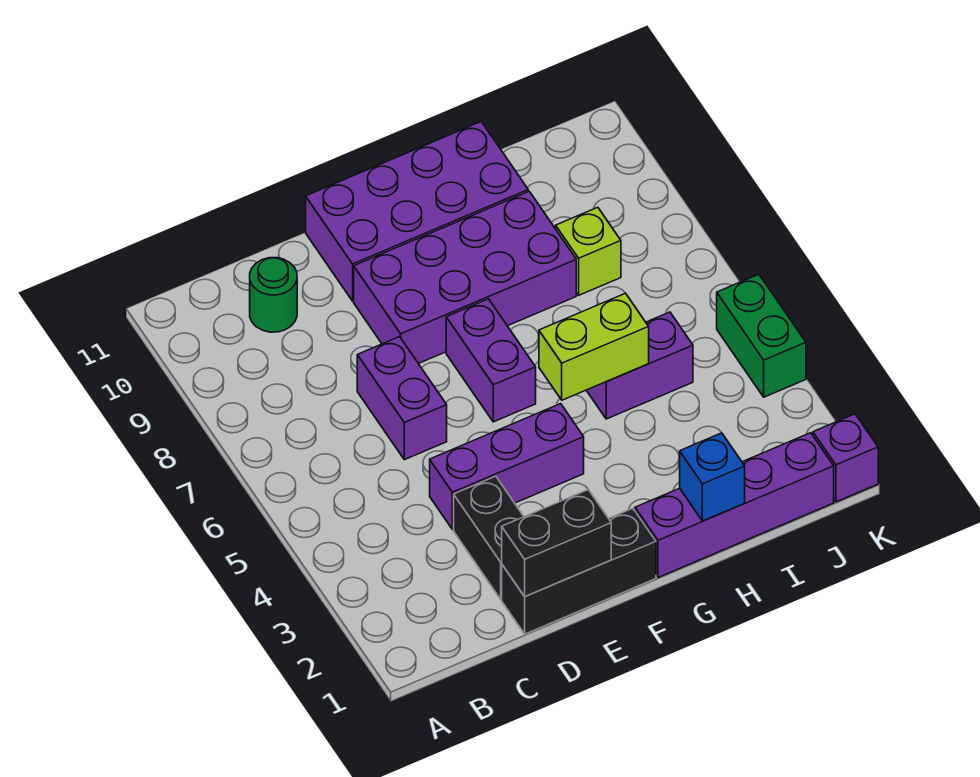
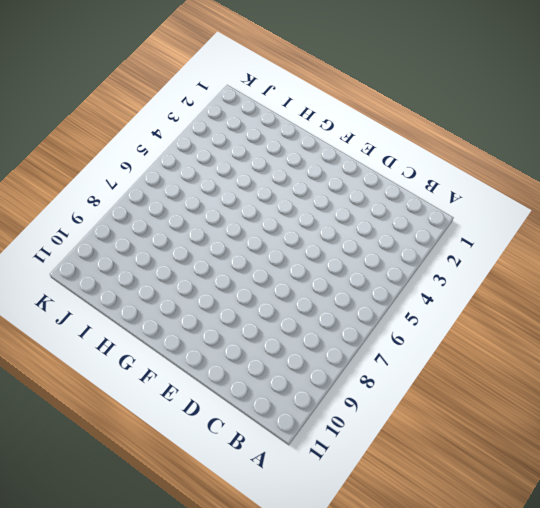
none -> green round brick C10 level 1
none -> black brick D1:F1 level 1
none -> black brick D2:D3 level 1

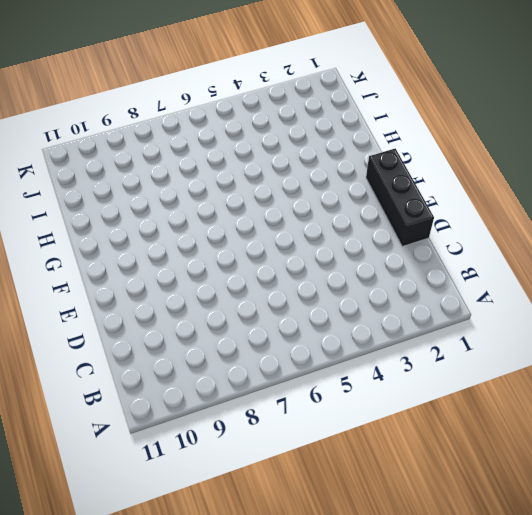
none -> green round brick C10 level 1
none -> black brick D2:D3 level 1
none -> purple brick D4:F4 level 1

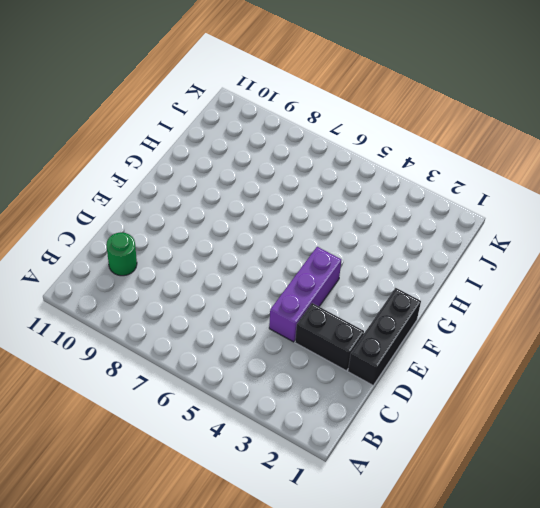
none -> purple brick D6:D7 level 1
none -> purple brick E8:H9 level 1
none -> purple brick E10:H11 level 1

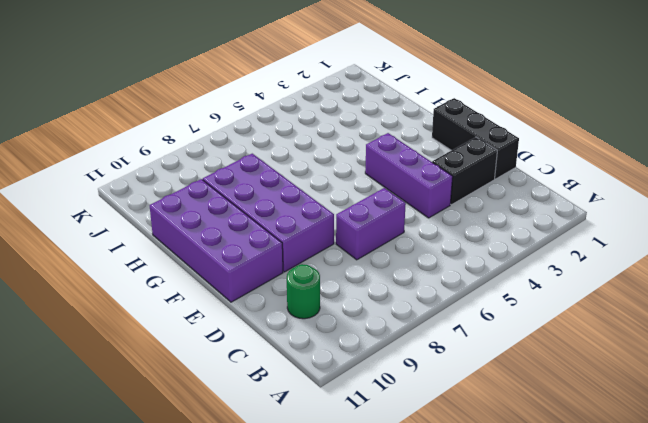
none -> purple brick F6:F7 level 1
none -> purple brick G1:J1 level 1
none -> purple brick H5:I5 level 1

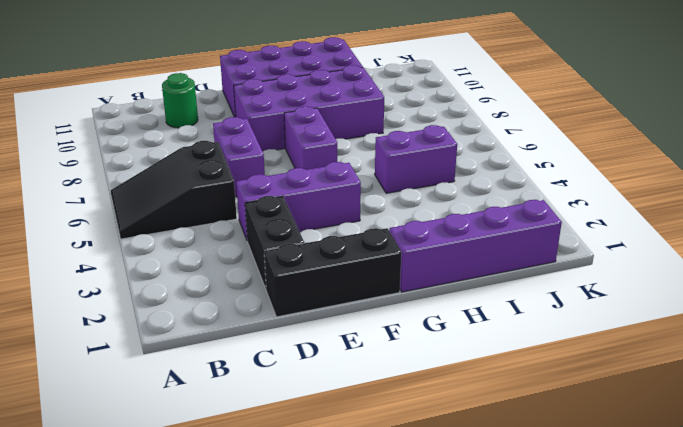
black slope A5:C6 level 1 top C -> none
none -> lime brick I8 level 1
none -> purple brick K1 level 1
none -> green brick K4:K5 level 1

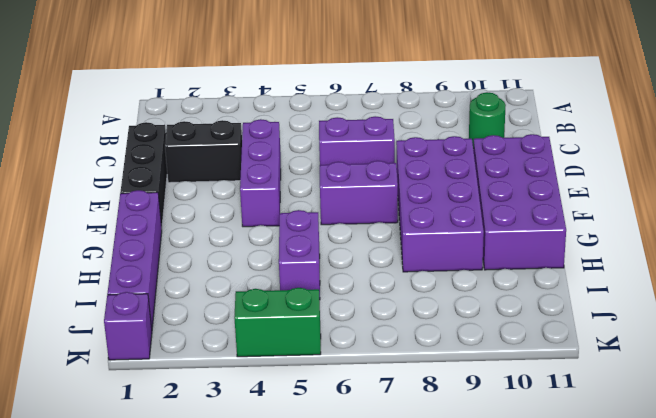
none -> lime brick I8 level 1
none -> black brick D1:E1 level 2
none -> lime brick G5:H5 level 2

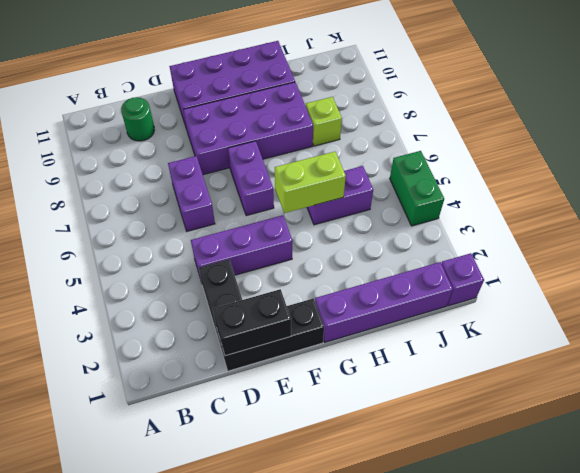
none -> blue brick H1 level 2

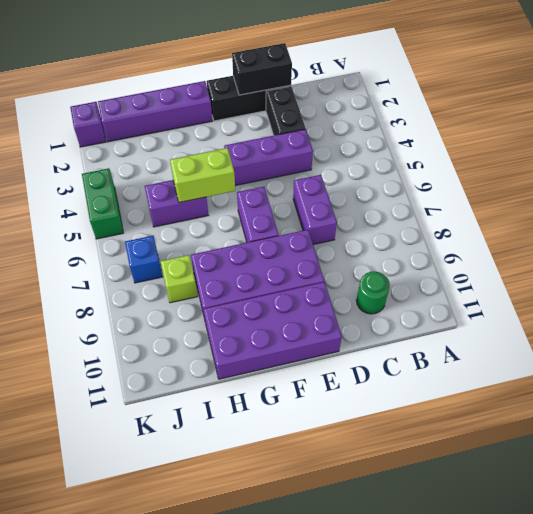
blue brick J7 level 1 -> blue brick H1 level 2

